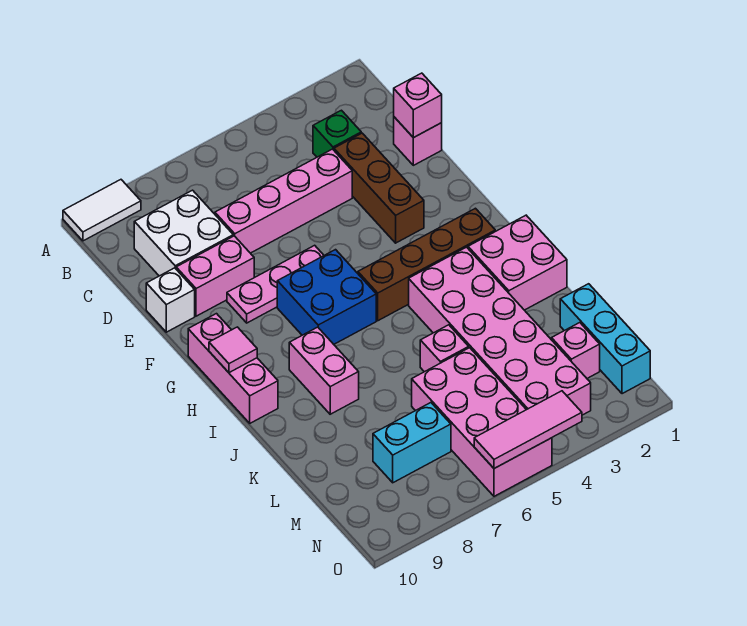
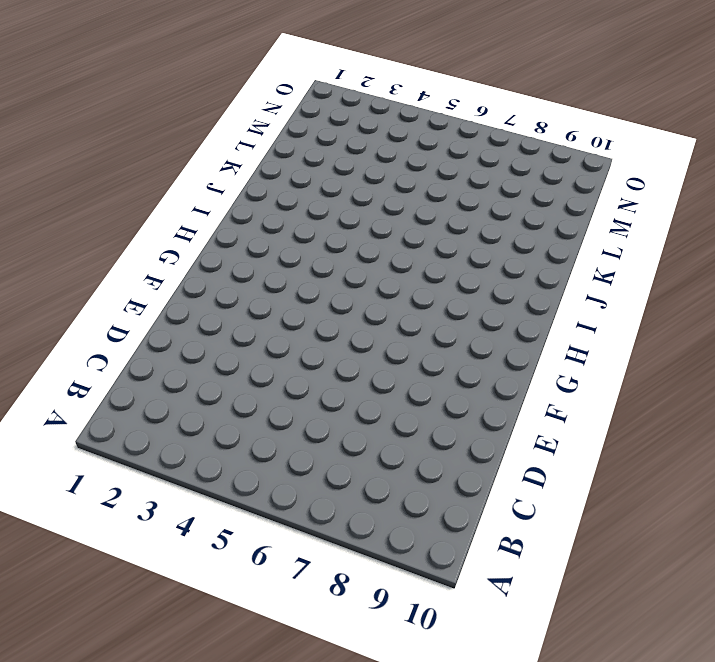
none -> white tile A9:A10 level 1
none -> green brick C3 level 1
none -> white brick C8:D9 level 1

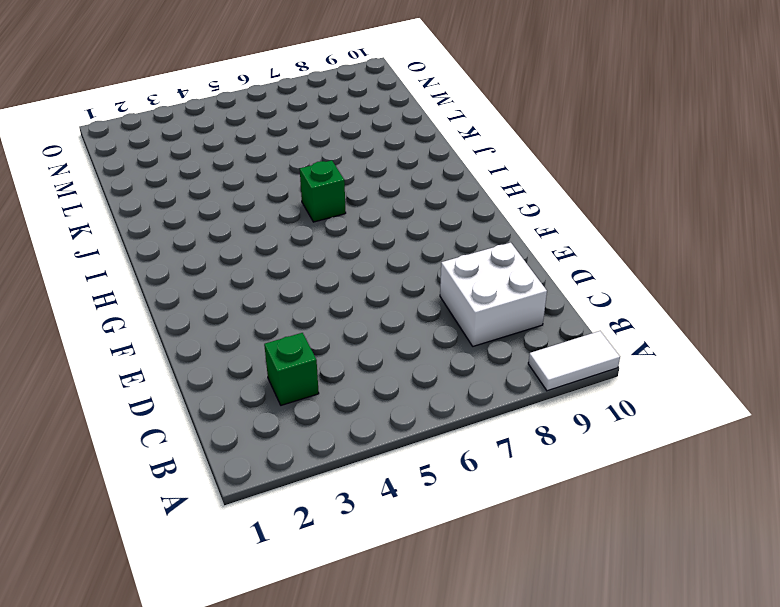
green brick I6 level 1 -> none
none -> pink brick D1 level 1
none -> brown brick D3:F3 level 1
none -> pink brick D4:D7 level 1

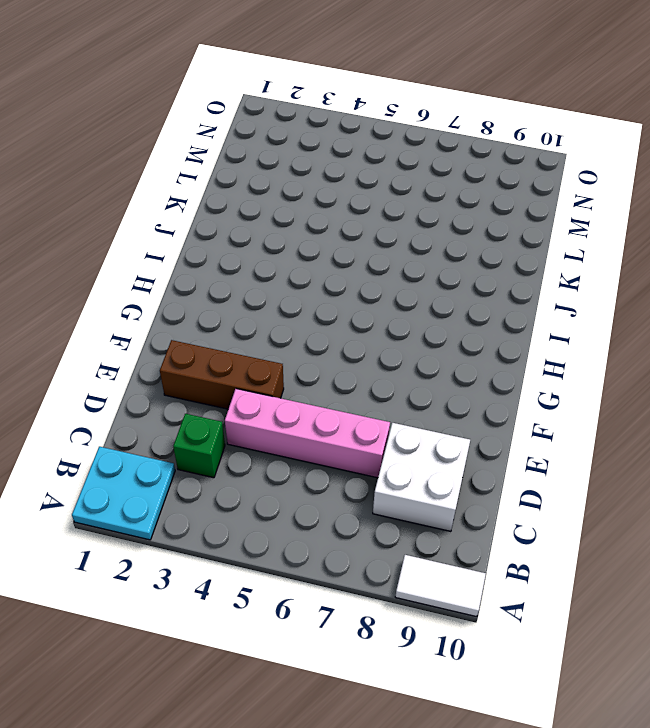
cyan plate A1:B2 level 1 -> none
brown brick E2:E4 level 1 -> brown brick D3:F3 level 1
none -> pink brick D1 level 1
none -> pink brick E8:E9 level 1
none -> white brick E10 level 1

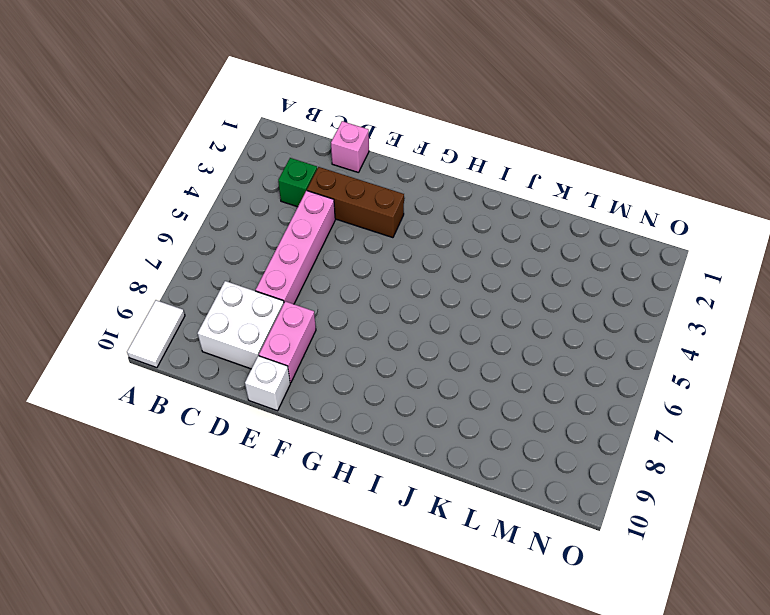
none -> pink plate F6:F8 level 1
none -> blue brick G6:H7 level 1
none -> pink brick G10:I10 level 1

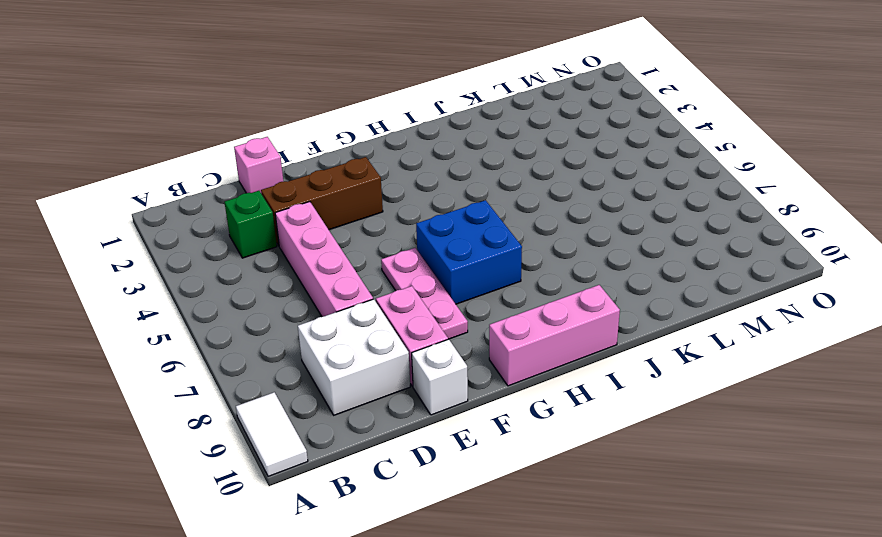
none -> brown brick H2:H5 level 1
none -> pink brick I1:J2 level 1
none -> pink brick I3:N4 level 1

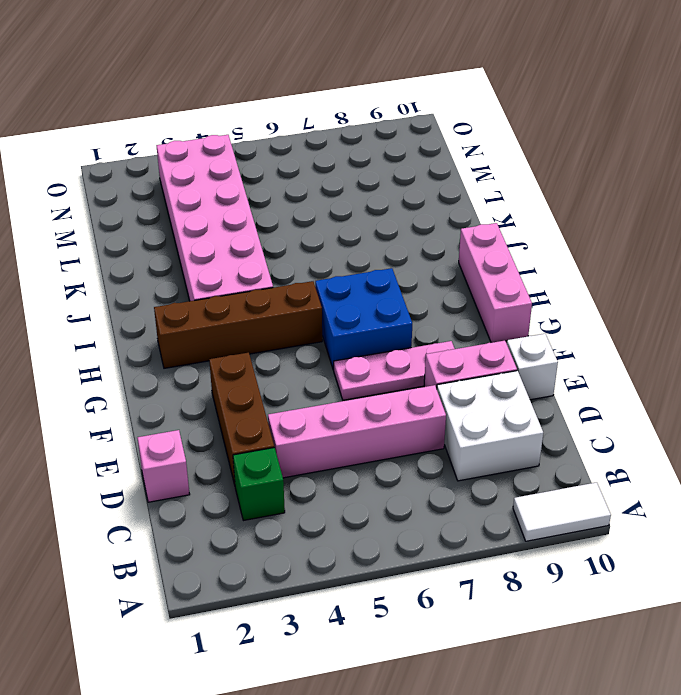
none -> pink brick I1:J2 level 1
none -> pink brick I8:J8 level 1
none -> pink brick K5 level 1

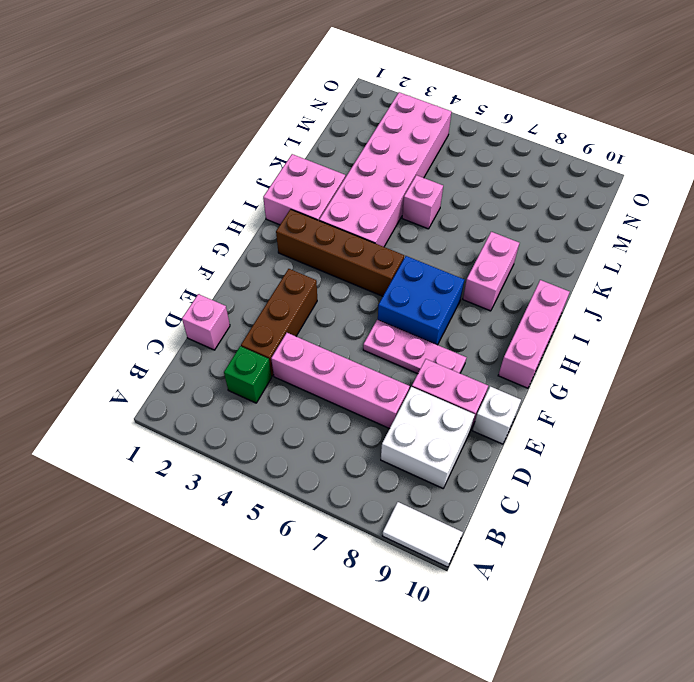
none -> cyan brick L1:N1 level 1
none -> pink brick L5:O6 level 1
none -> pink brick M2 level 1

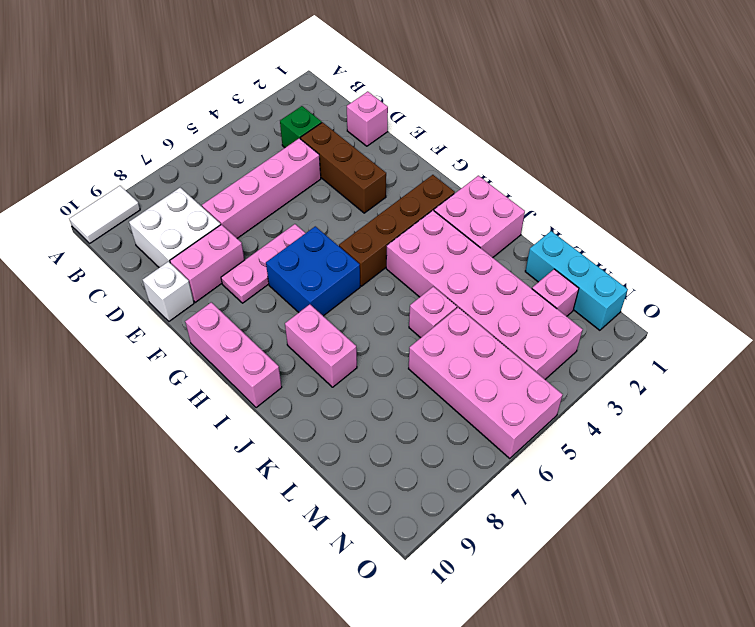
none -> cyan brick M7:M8 level 1
none -> pink brick D1 level 2
none -> pink tile H10 level 2

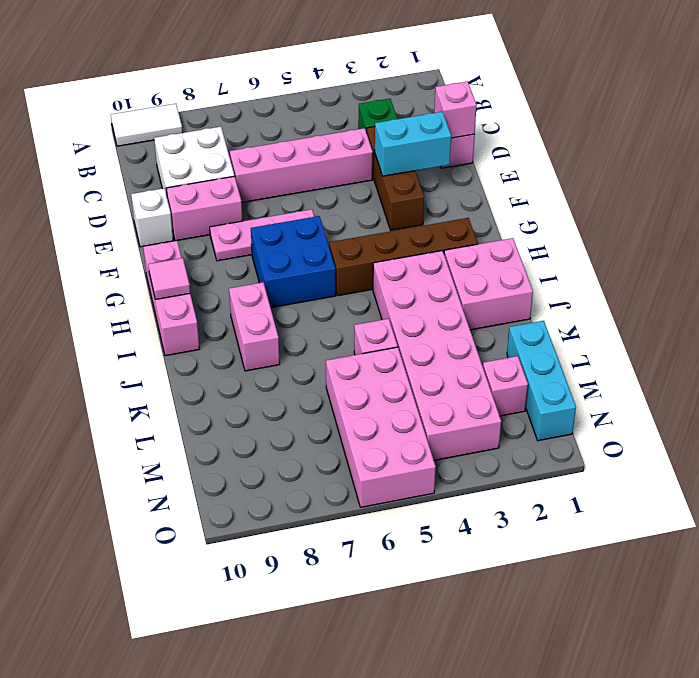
cyan brick E2:E3 level 2 -> cyan brick M7:M8 level 1
none -> pink tile O4:O6 level 2

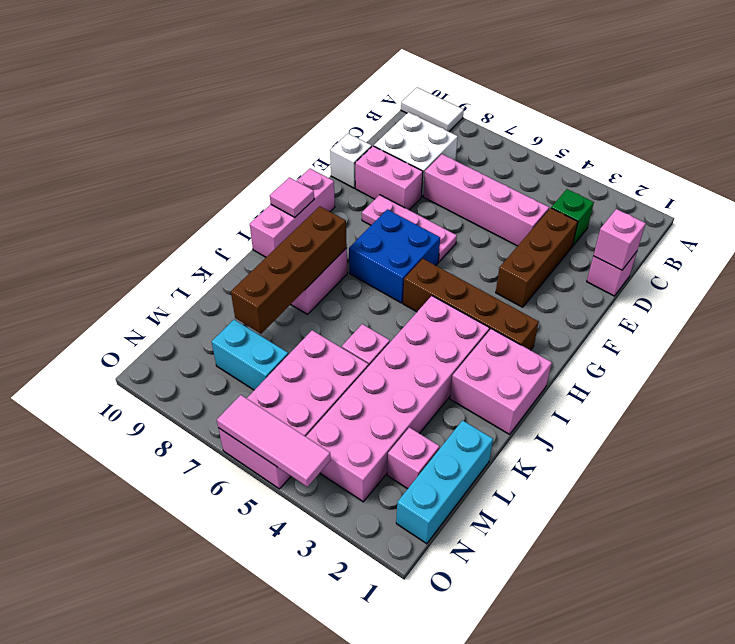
brown brick I8:L8 level 2 -> none

